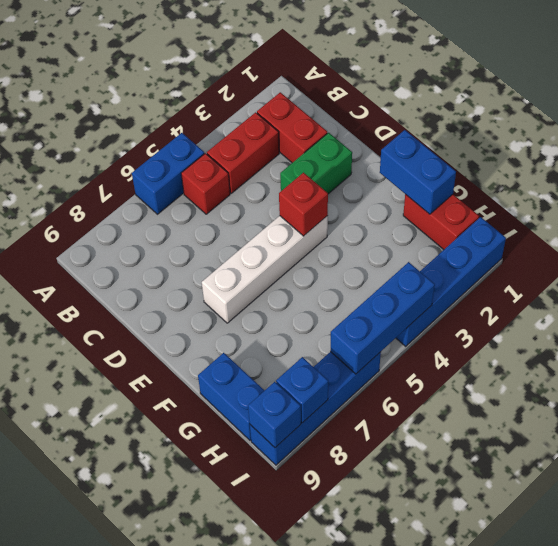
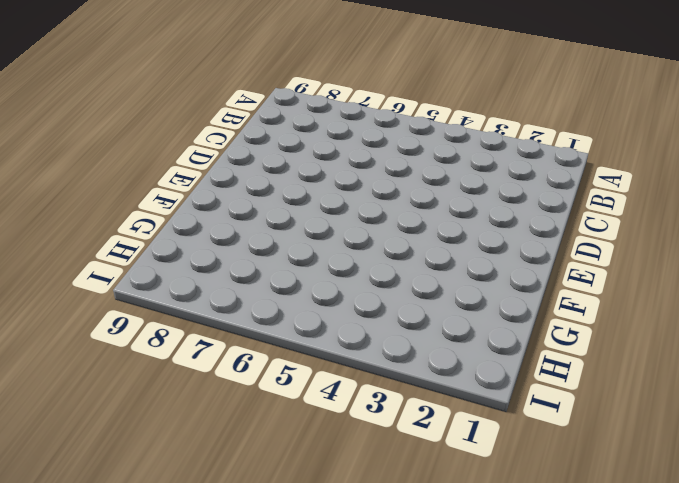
none -> blue brick A5:A6 level 1
none -> red brick B2:C2 level 1
none -> red brick B3:B4 level 1

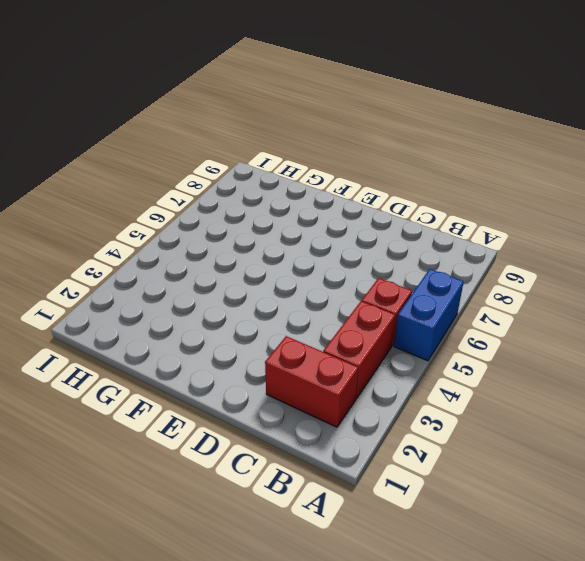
none -> green brick D2:D3 level 1
none -> white brick E4:E7 level 1
none -> red brick G1:H1 level 1

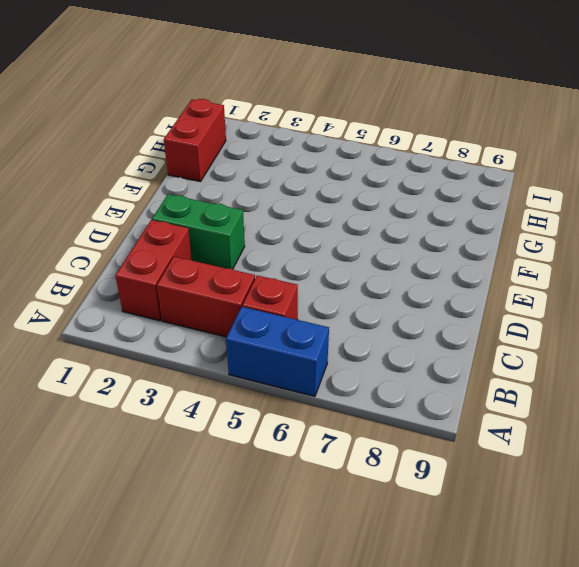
none -> white brick E4:E7 level 1
none -> blue brick G9:H9 level 1
none -> blue brick I1:I4 level 1

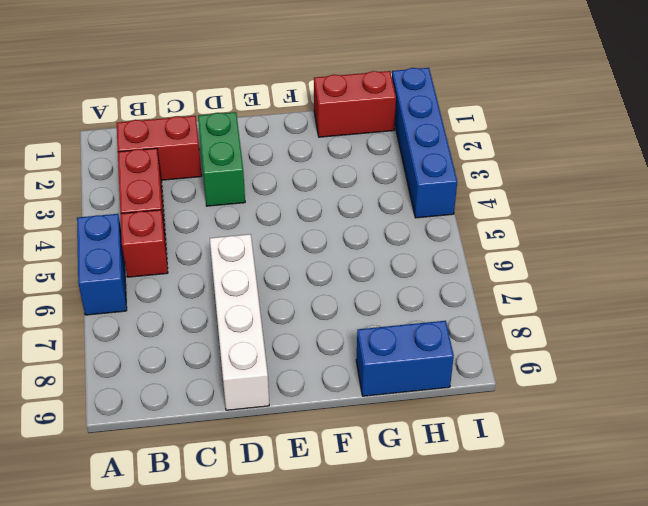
white brick D6:D9 level 1 -> white brick E4:E7 level 1
none -> blue brick I6:I9 level 1
none -> red brick E4 level 2
none -> blue brick F1:G1 level 2

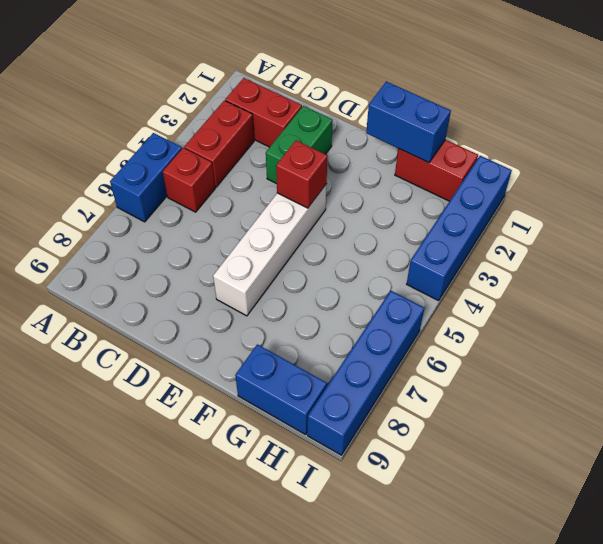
none -> blue brick I4:I6 level 2
none -> blue brick I8 level 2
none -> blue brick I9 level 2

